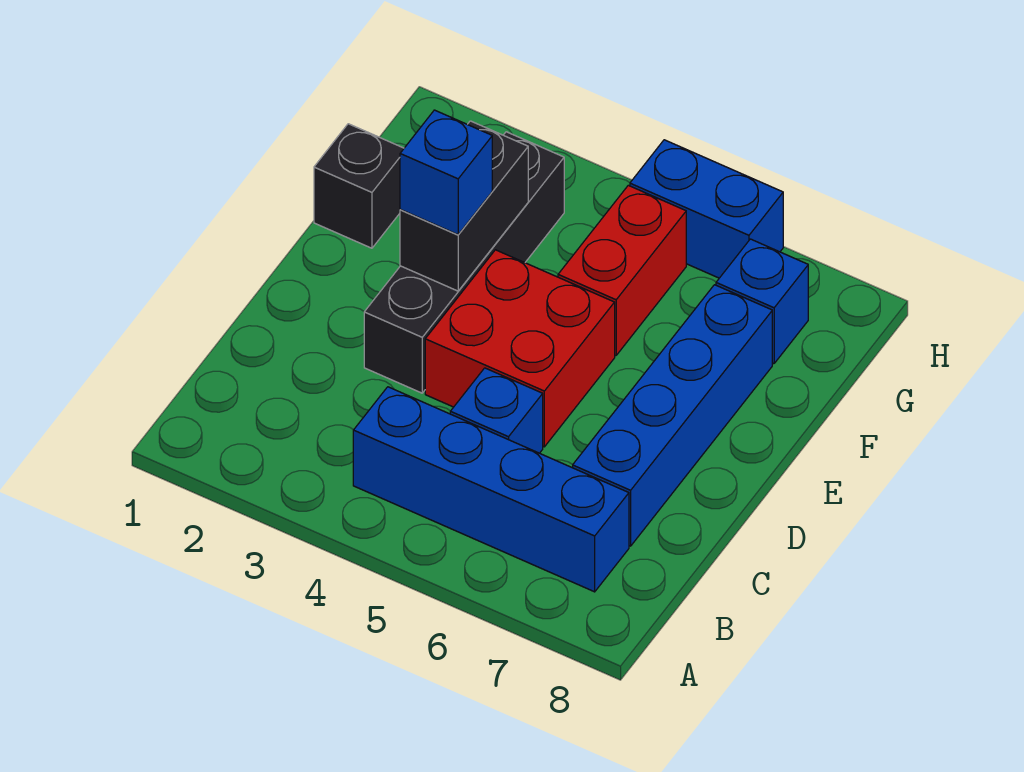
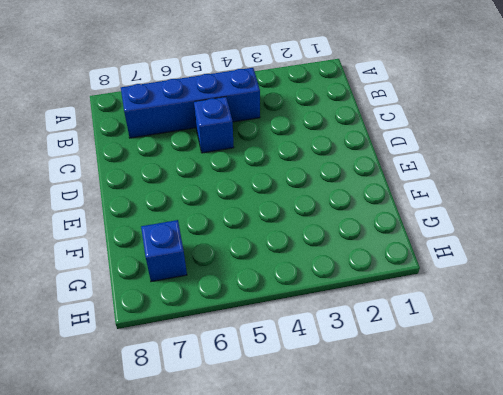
none -> blue brick C7:F7 level 1
none -> black brick D3:G3 level 1

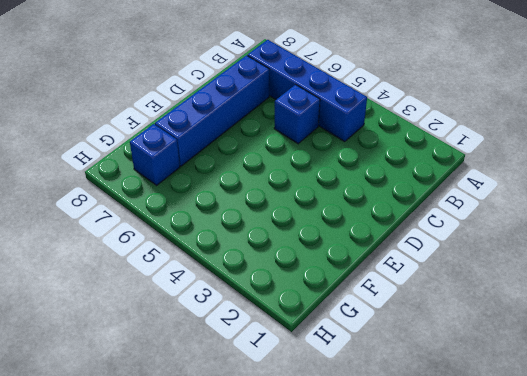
none -> black brick D3:G3 level 1
none -> red brick D4:E5 level 1

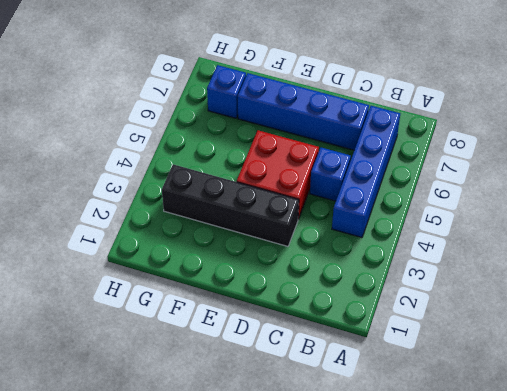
none -> black brick F1 level 1
none -> red brick F5:G5 level 1

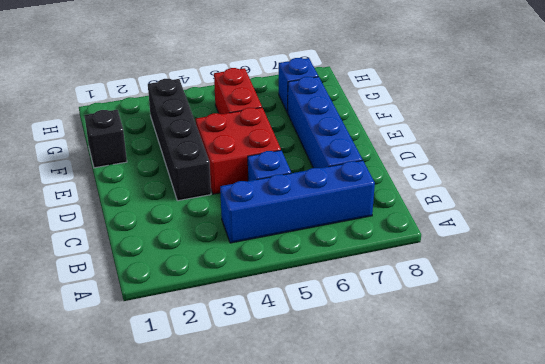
none -> blue brick H5:H6 level 1
none -> black brick E3:F3 level 2

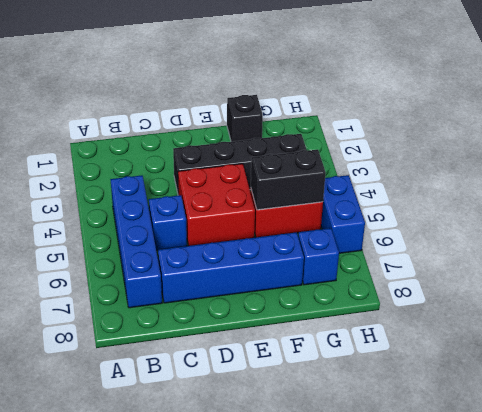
black brick F5:G5 level 2 -> black brick E3:F3 level 2
none -> blue brick E3 level 3

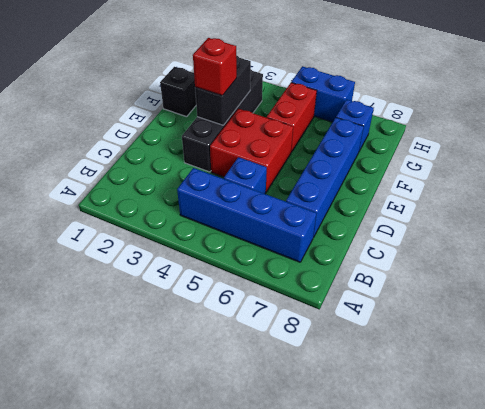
red brick E3 level 3 -> blue brick E3 level 3

